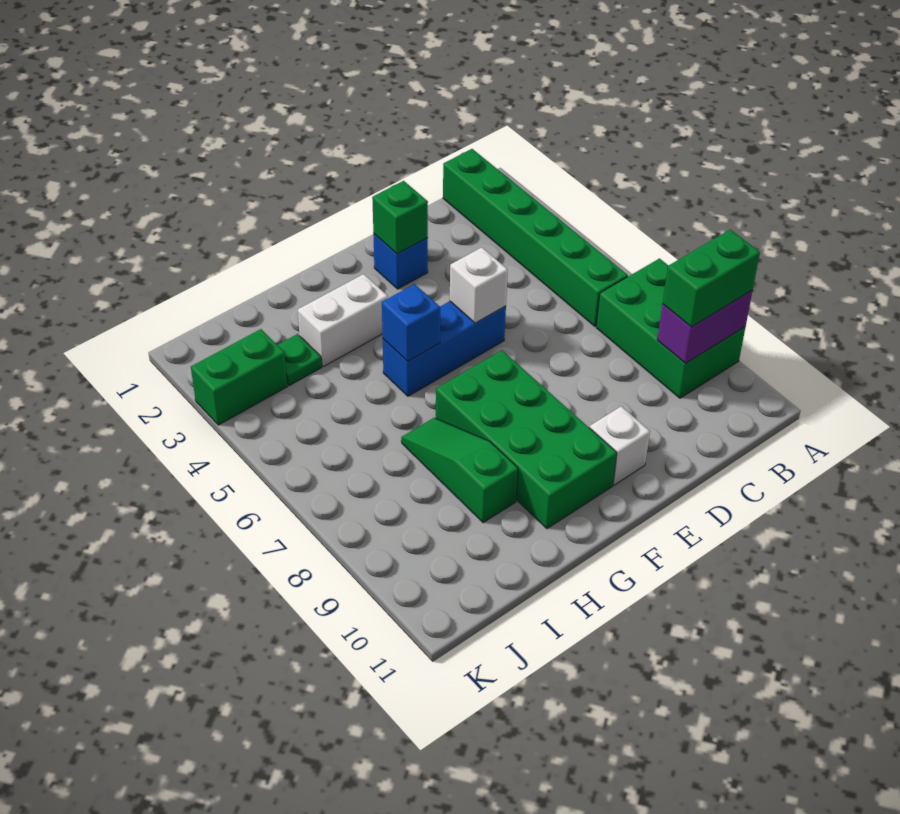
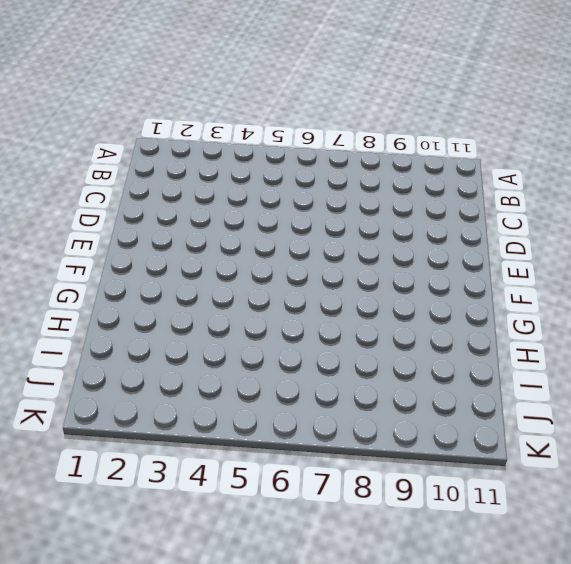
none -> green brick A7:B9 level 1
none -> green brick B1:B6 level 1
none -> blue brick E2 level 1

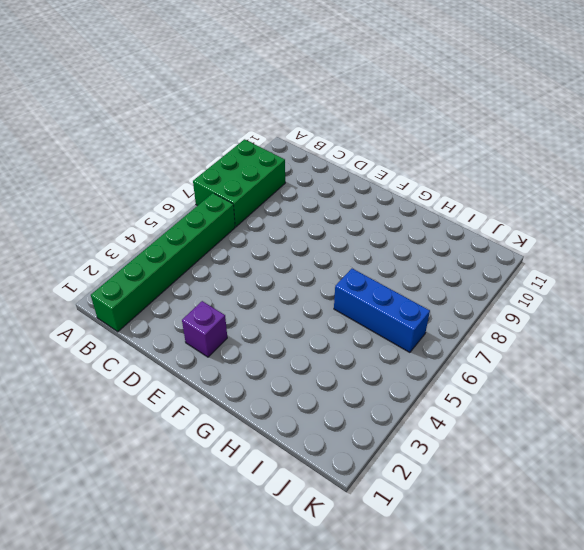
purple brick E2 level 1 -> blue brick E2 level 1
blue brick H6:J6 level 1 -> blue brick E5:G5 level 1
none -> white brick E10 level 1
none -> green brick F7:G10 level 1
none -> white brick G3:H3 level 1

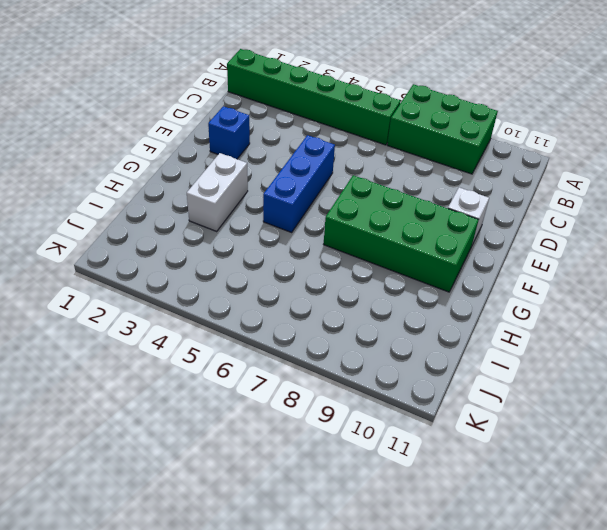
none -> green slope H7:H9 level 1 top 9
none -> green plate I3 level 1
none -> green brick J3:K3 level 1

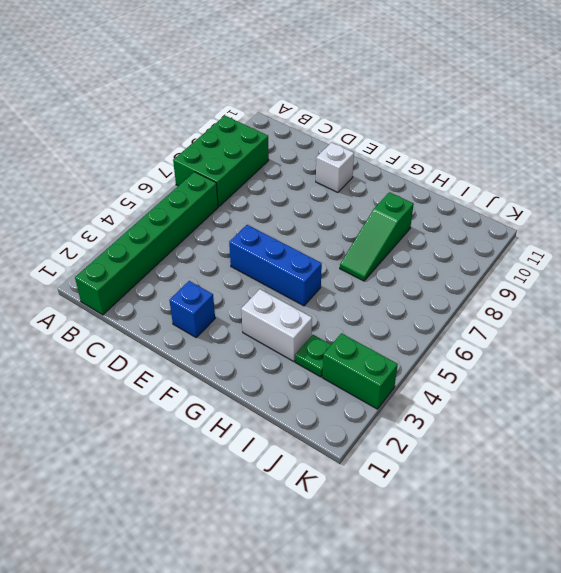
none -> green brick F7:G10 level 1
none -> purple brick A9:B9 level 2
none -> green brick E2 level 2

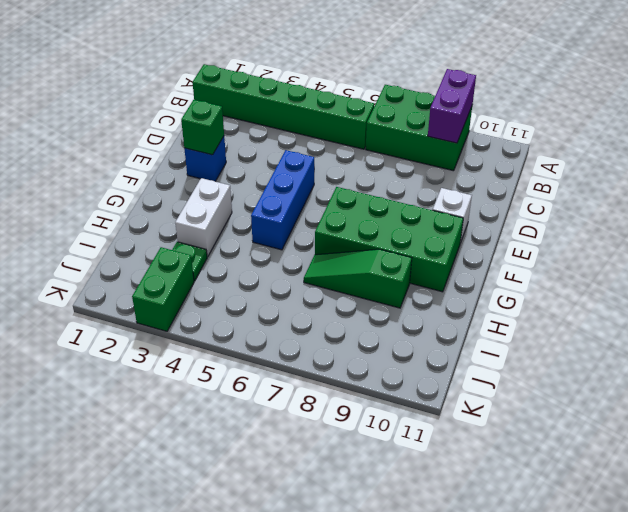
none -> white brick E5 level 2
none -> blue brick G5 level 2
none -> green brick A9:B9 level 3

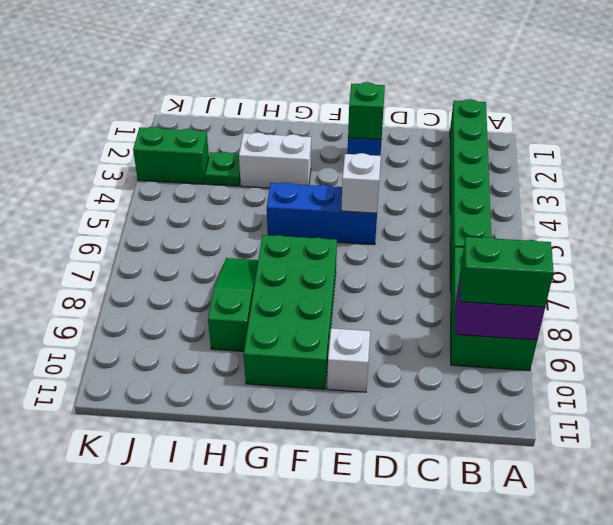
none -> blue brick G5 level 2

